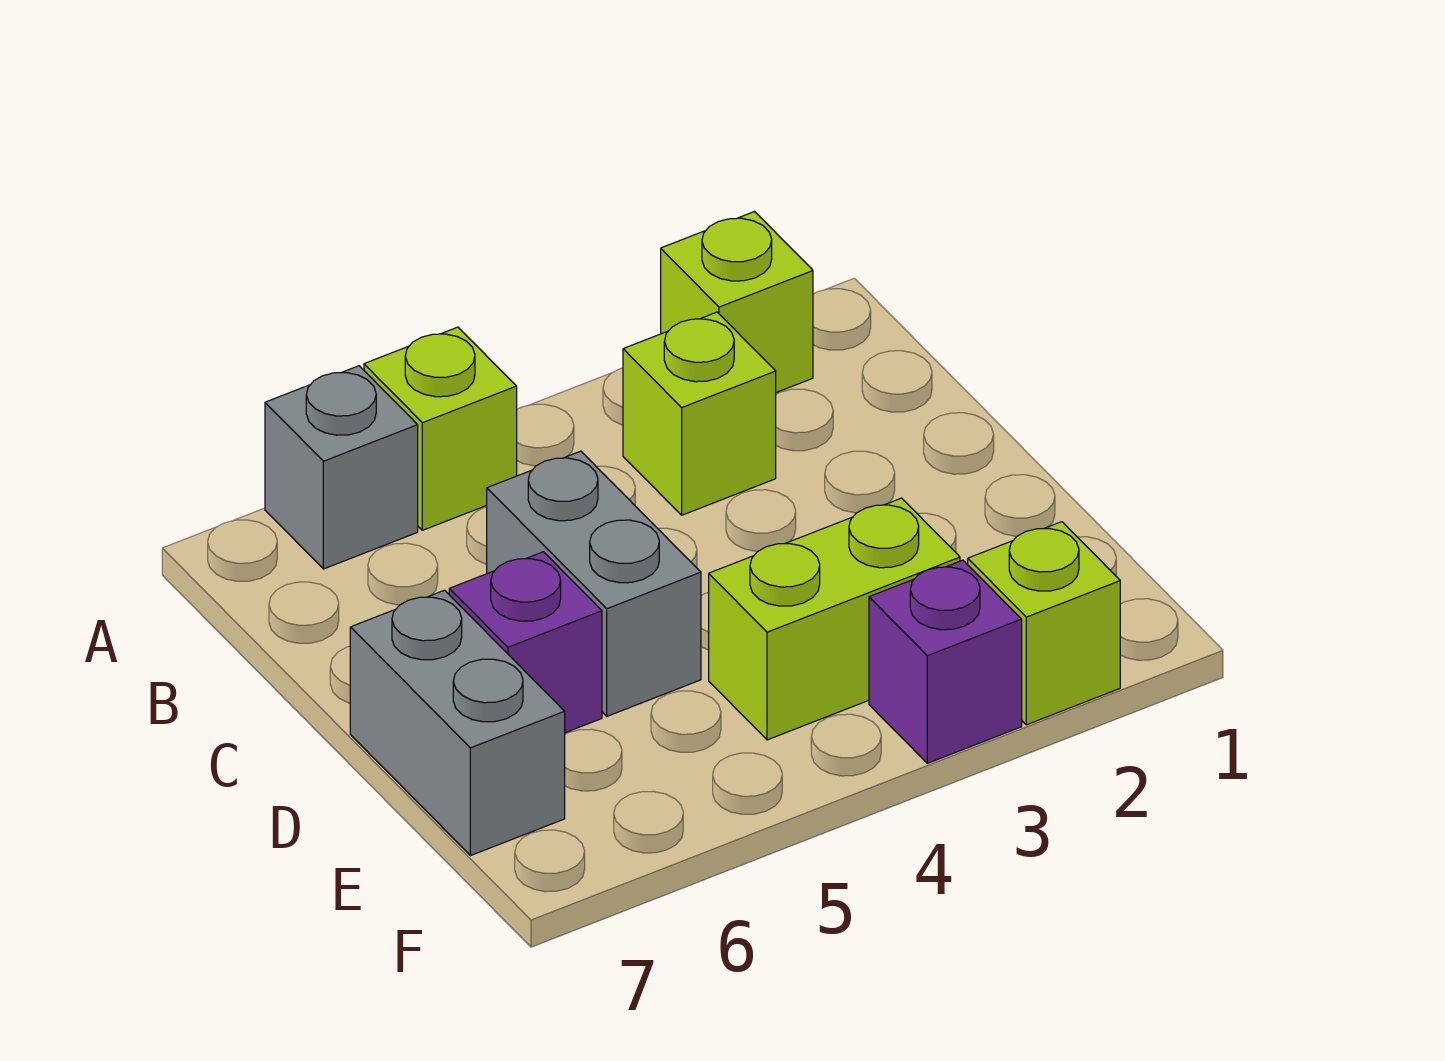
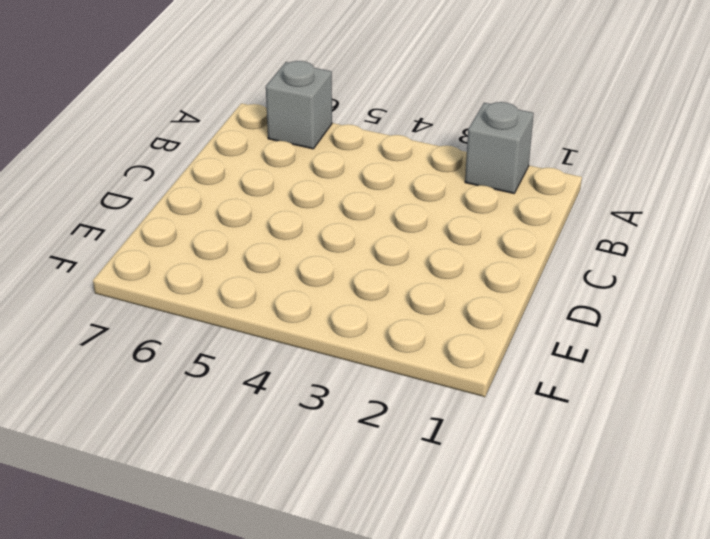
grey brick A2 level 1 -> lime brick A2 level 1
none -> lime brick A5 level 1
none -> lime brick B3 level 1

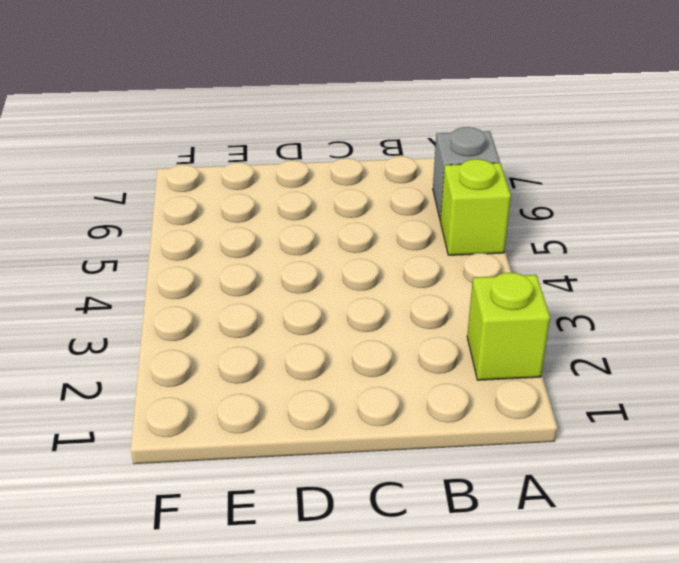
none -> lime brick B3 level 1
none -> grey brick C5:D5 level 1

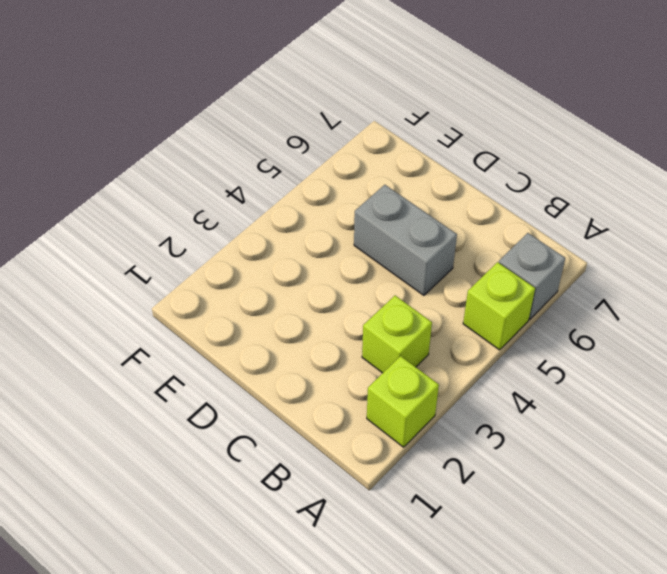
none -> purple brick D6 level 1
none -> grey brick D7:E7 level 1

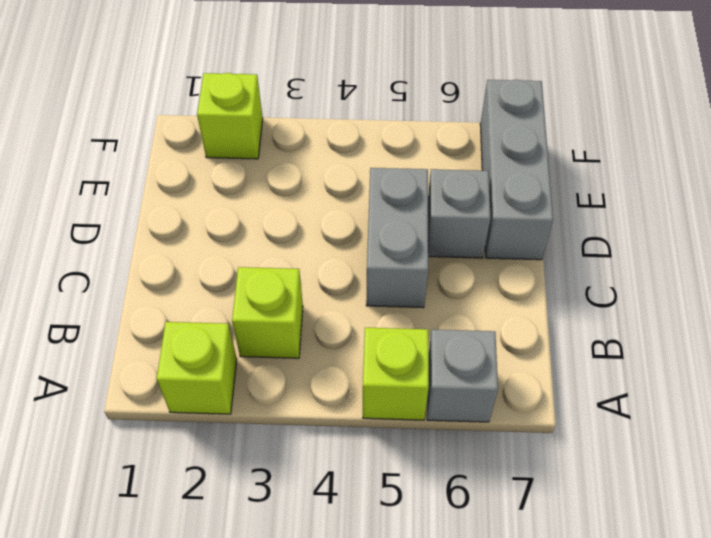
grey brick D6 level 1 -> purple brick D6 level 1
grey brick D7:F7 level 1 -> grey brick D7:E7 level 1
none -> lime brick E3:E4 level 1
none -> purple brick F3 level 1

